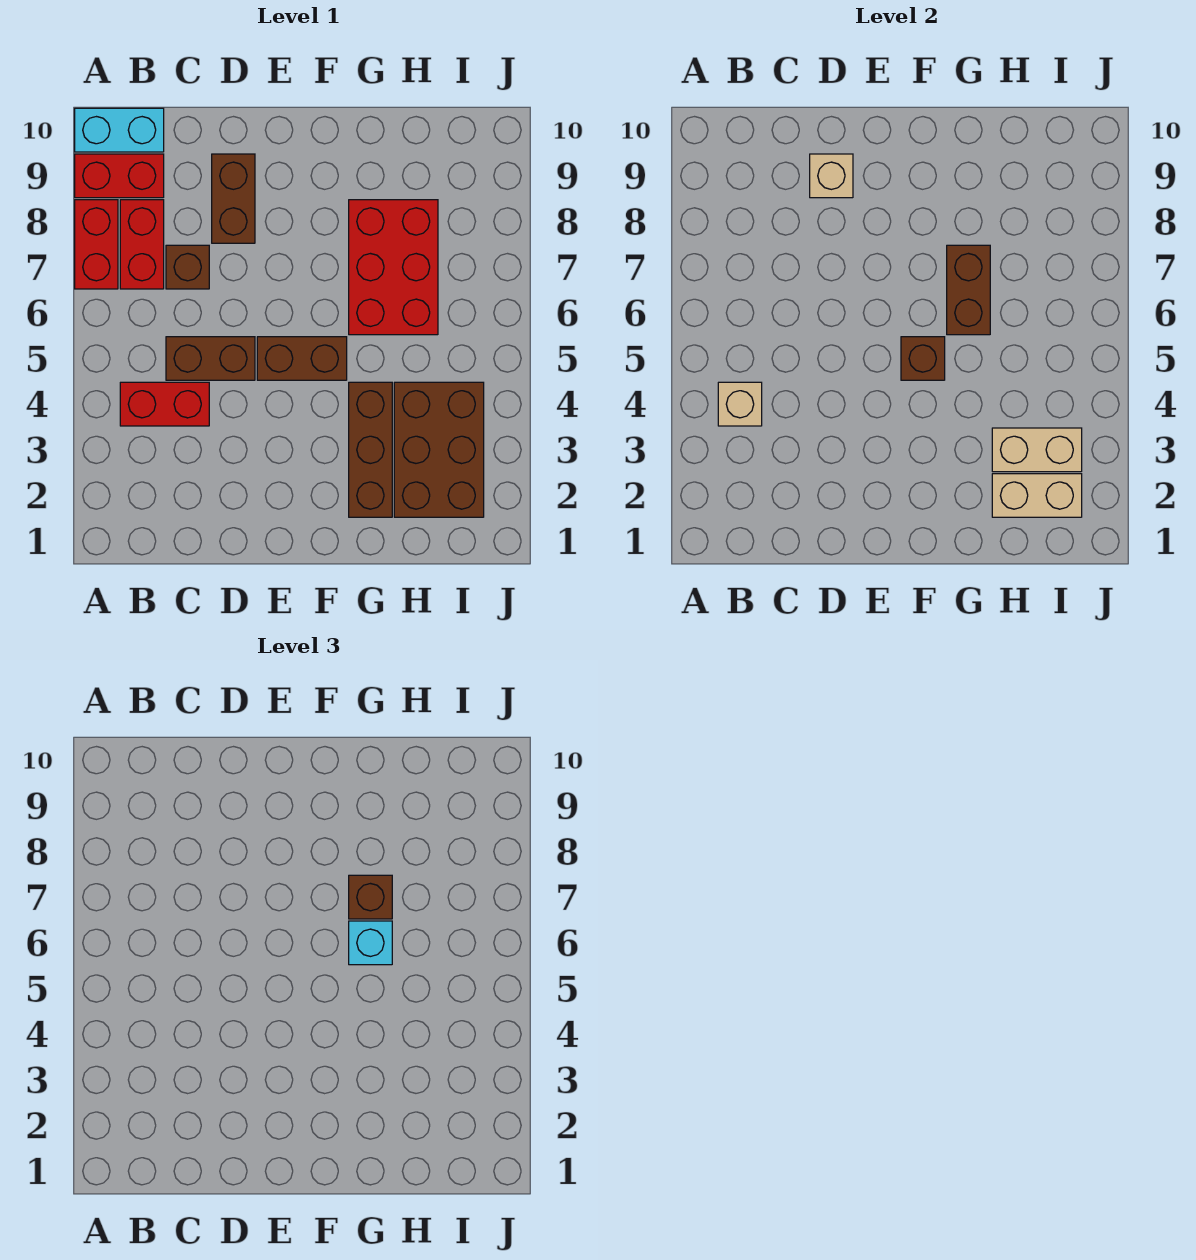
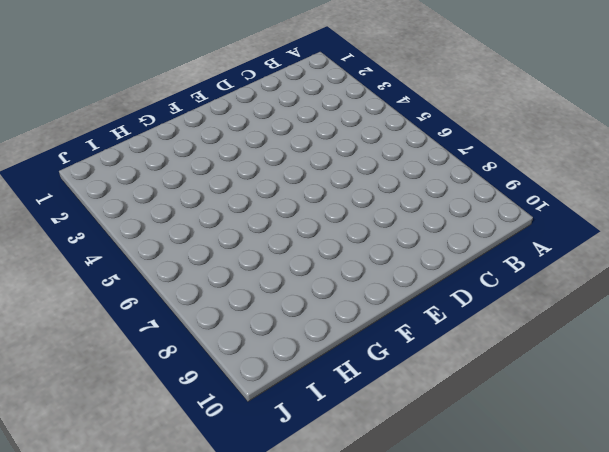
none -> red brick A7:A8 level 1
none -> red brick A9:B9 level 1
none -> cyan brick A10:B10 level 1

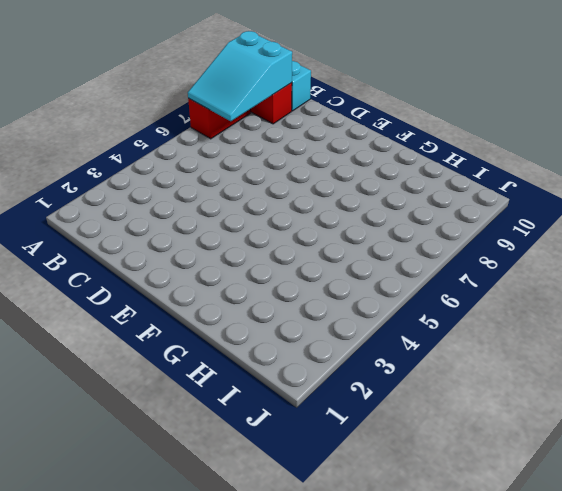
cyan slope A7:B9 level 2 top 9 -> none
none -> red brick B4:C4 level 1
none -> red brick B7:B8 level 1
none -> brown brick C5:D5 level 1

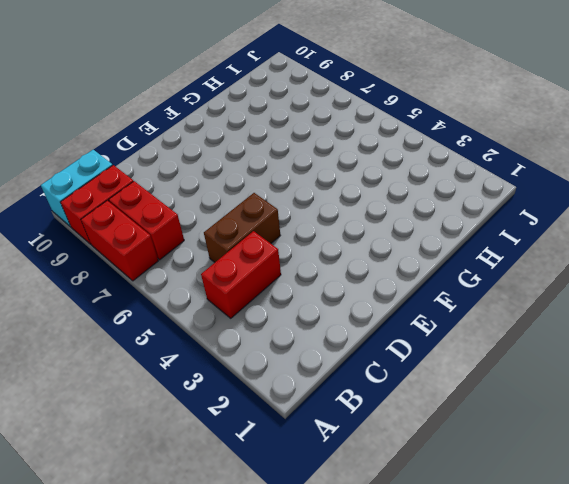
none -> brown brick C7 level 1
none -> brown brick D8:D9 level 1
none -> brown brick E5:F5 level 1

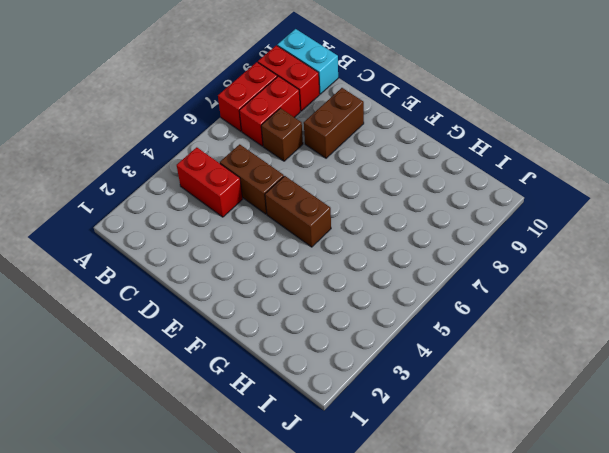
none -> brown brick G2:G4 level 1
none -> red brick G6:H8 level 1
none -> brown brick H2:I4 level 1

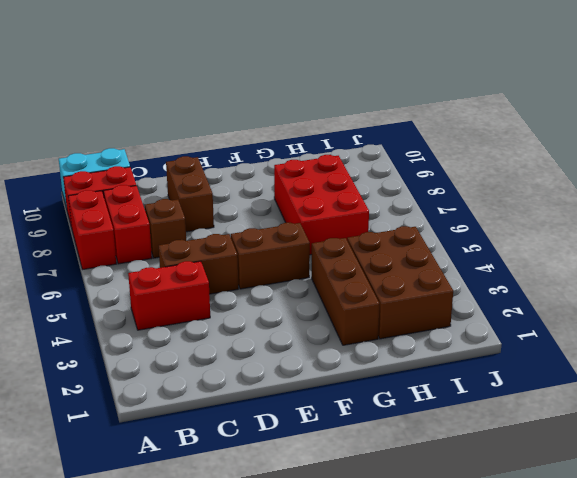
none -> tan brick B4 level 2
none -> tan brick D9 level 2
none -> brown brick F5 level 2

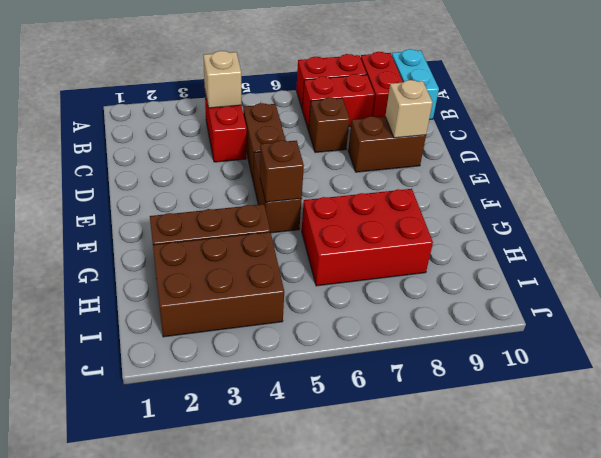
none -> brown brick G6:G7 level 2
none -> tan brick H2:I2 level 2
none -> tan brick H3:I3 level 2

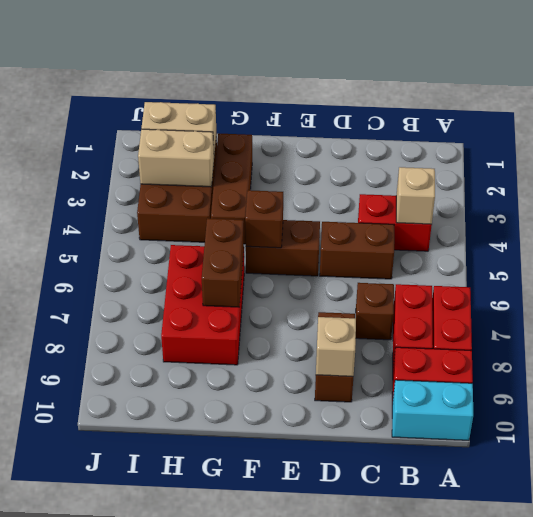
none -> cyan brick G6 level 3
none -> brown brick G7 level 3

